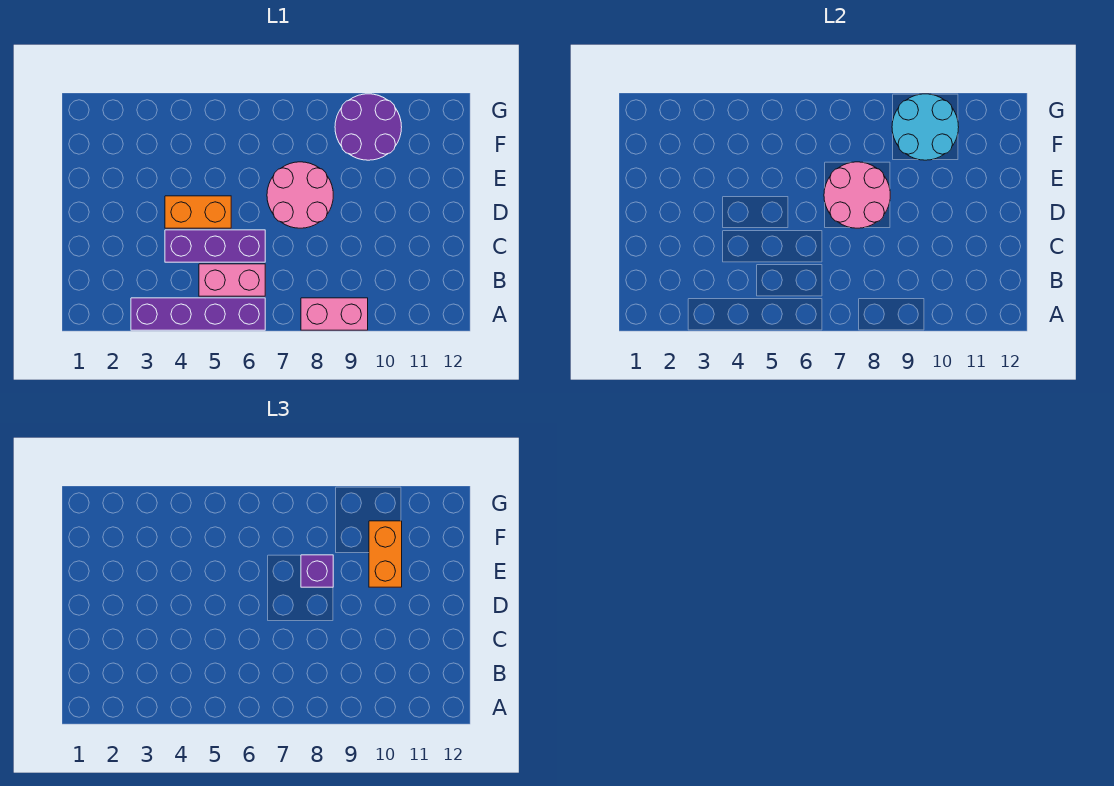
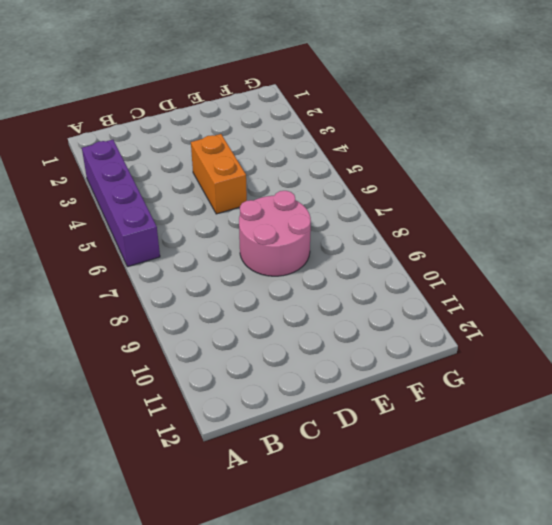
none -> pink brick A8:A9 level 1
none -> pink brick B5:B6 level 1

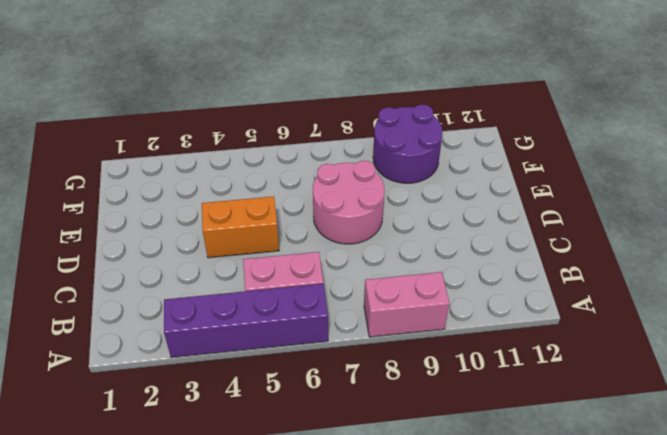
none -> purple brick C4:C6 level 1
none -> pink round brick D7:E8 level 2

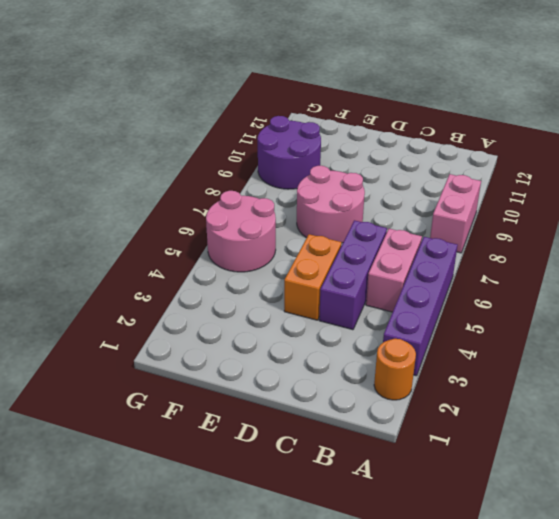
orange round brick A2 level 1 -> none
pink round brick F5:G6 level 1 -> pink round brick D7:E8 level 2
none -> cyan round brick F9:G10 level 2
none -> purple brick E8 level 3

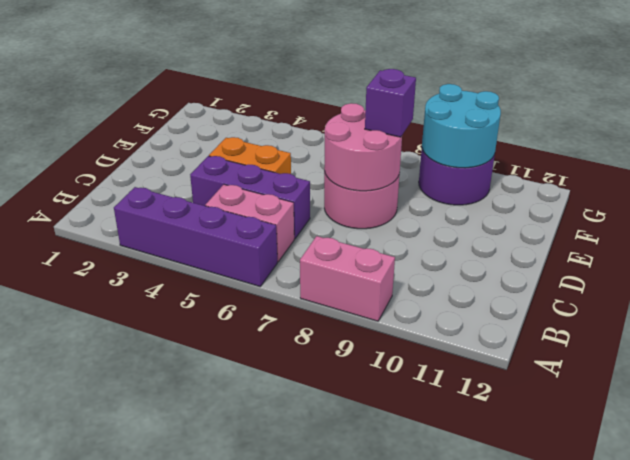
none -> orange brick E10:F10 level 3

